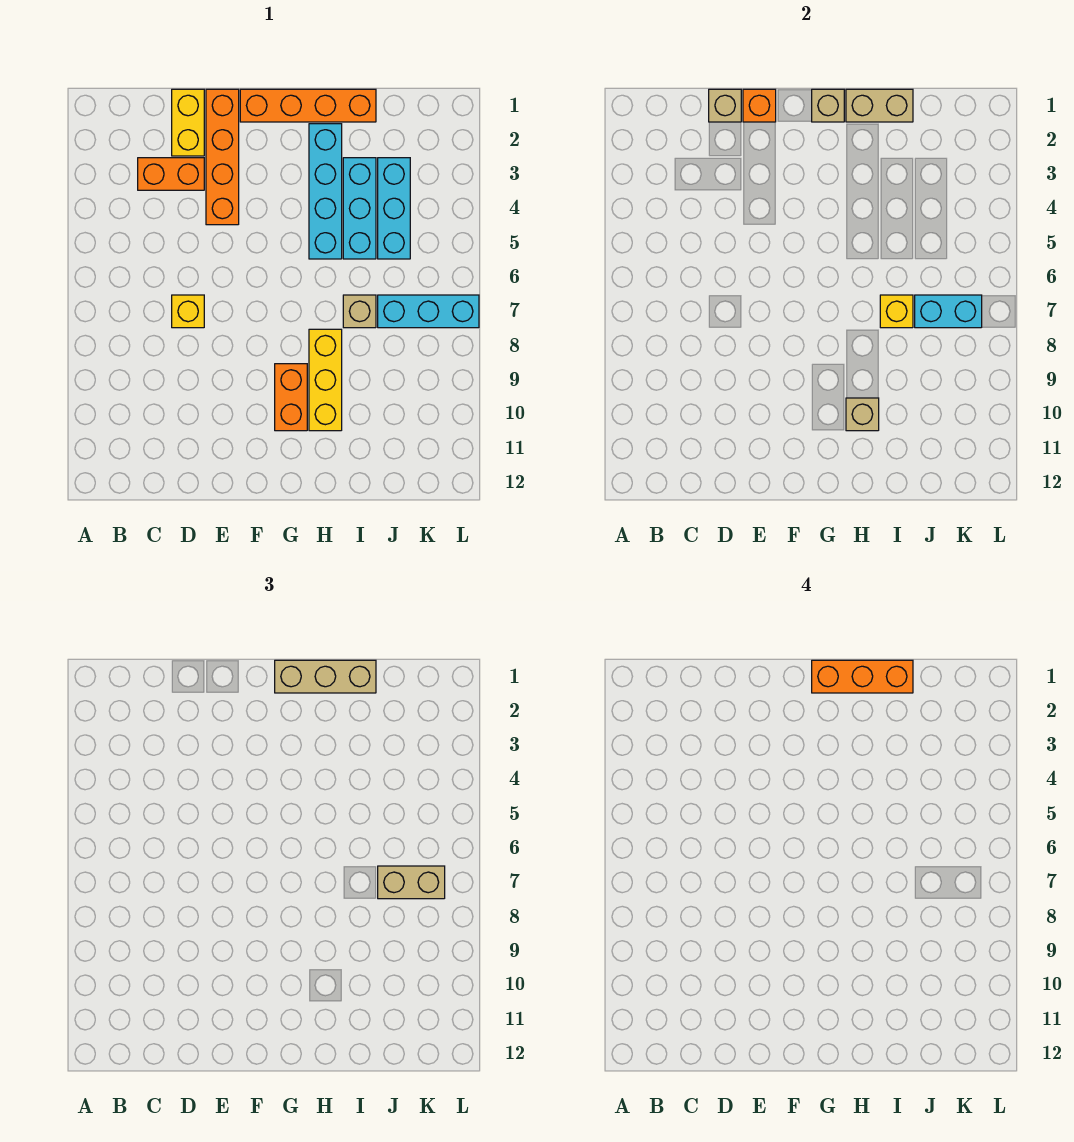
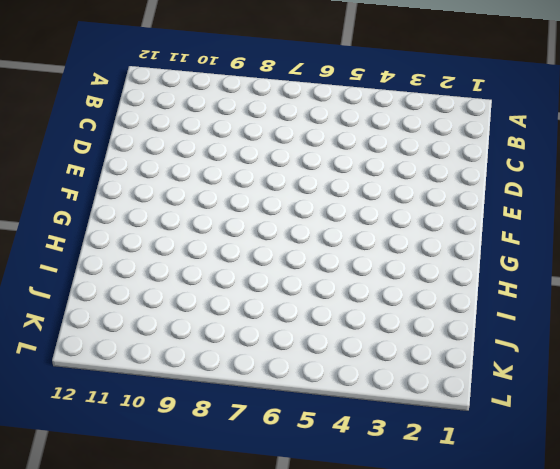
none -> orange brick C3:D3 level 1
none -> yellow brick D1:D2 level 1
none -> yellow brick D7 level 1

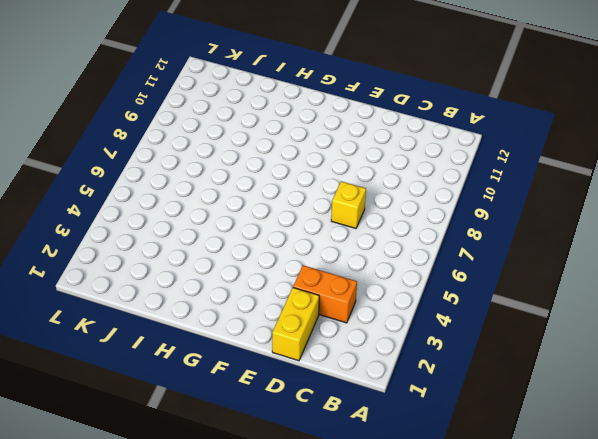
none -> orange brick E1:E4 level 1
none -> orange brick F1:I1 level 1
none -> orange brick G9:G10 level 1

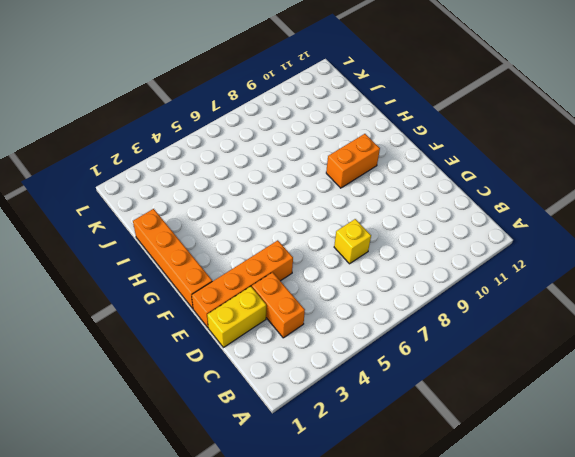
none -> cyan brick H2:H5 level 1
none -> yellow brick H8:H10 level 1
none -> cyan brick I3:I5 level 1

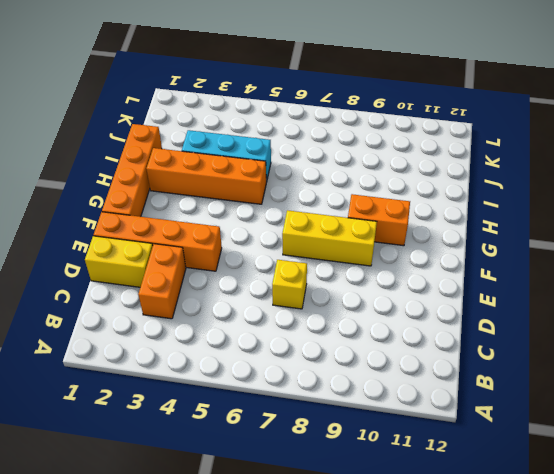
yellow brick F7:F9 level 1 -> yellow brick H8:H10 level 1
orange brick H2:H5 level 1 -> cyan brick H2:H5 level 1
none -> tan brick I7 level 1
none -> cyan brick J3:J5 level 1
none -> cyan brick J7:L7 level 1

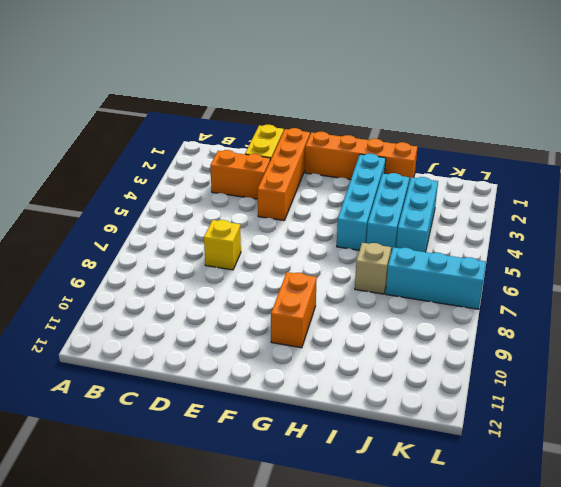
none -> yellow brick H8:H10 level 1
none -> tan brick D1 level 2
none -> orange brick E1 level 2

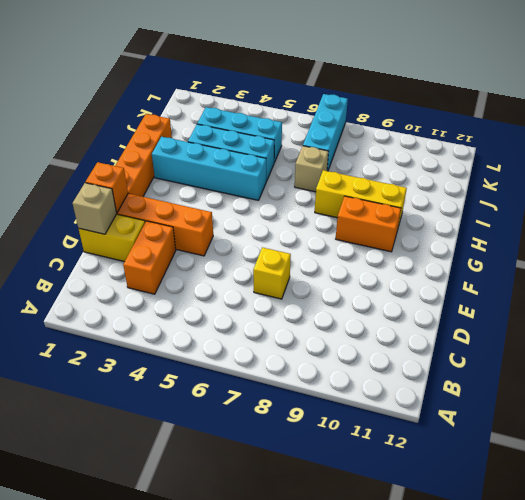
none -> tan brick G1 level 2
none -> tan brick H1:I1 level 2
none -> tan brick H10 level 2

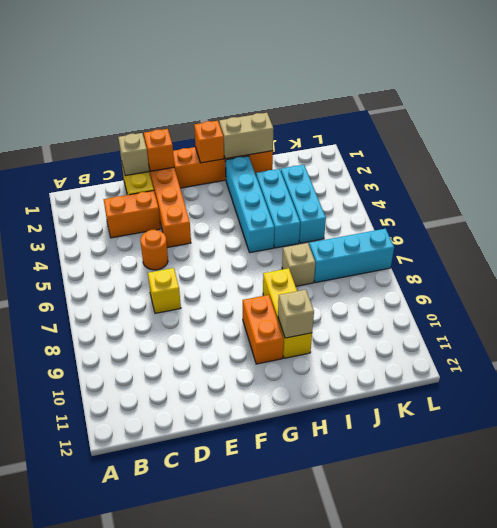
orange round brick D5 level 1 -> none
orange brick G1 level 2 -> tan brick G1 level 2
none -> yellow brick I7 level 2
none -> cyan brick J7:K7 level 2
none -> tan brick G1:I1 level 3

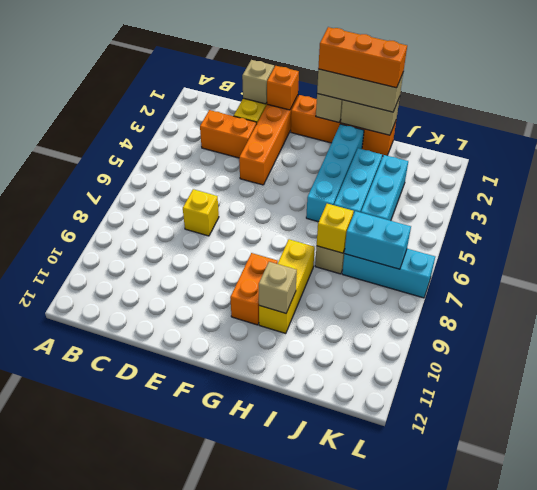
none -> tan brick J7:K7 level 3

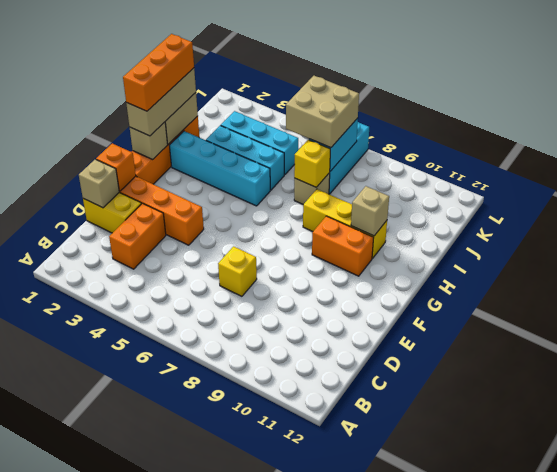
tan brick J6:K7 level 3 -> tan brick J7:K7 level 3

